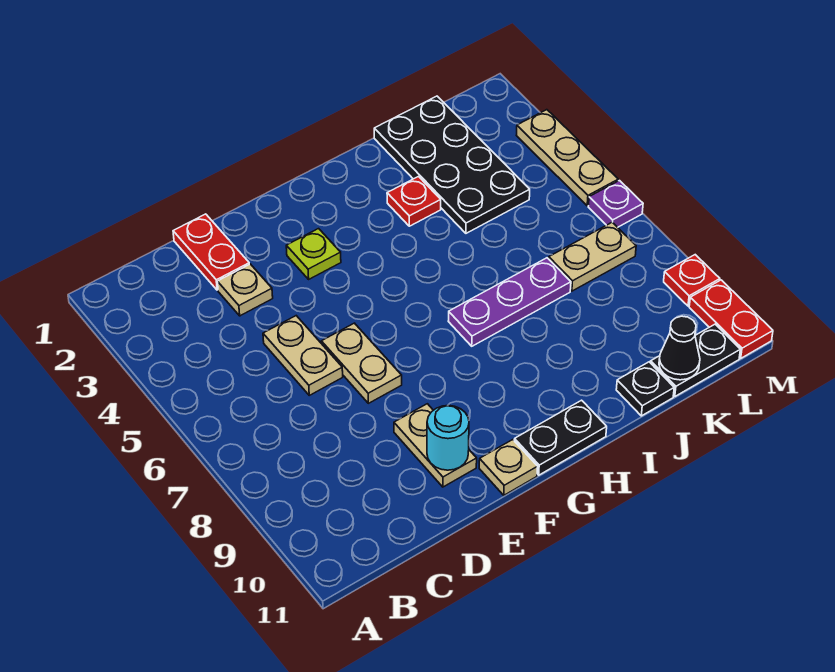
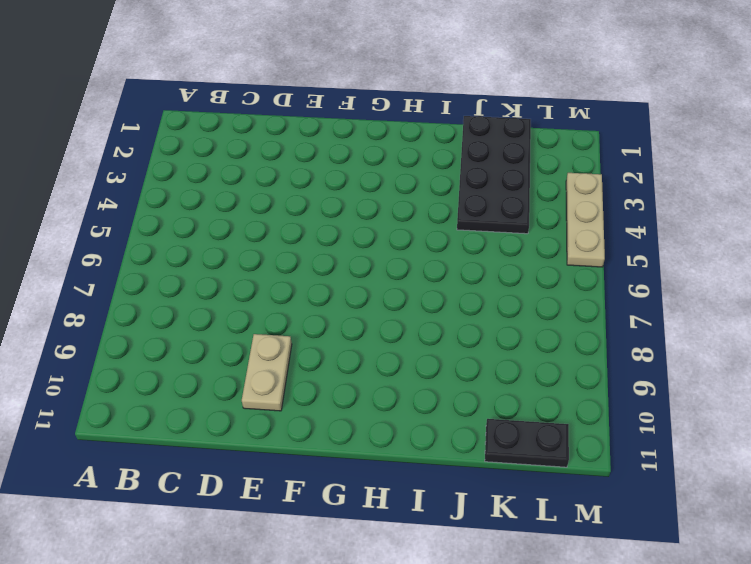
none -> red plate D1:D2 level 1
none -> tan plate D3 level 1
none -> tan plate D5:D6 level 1

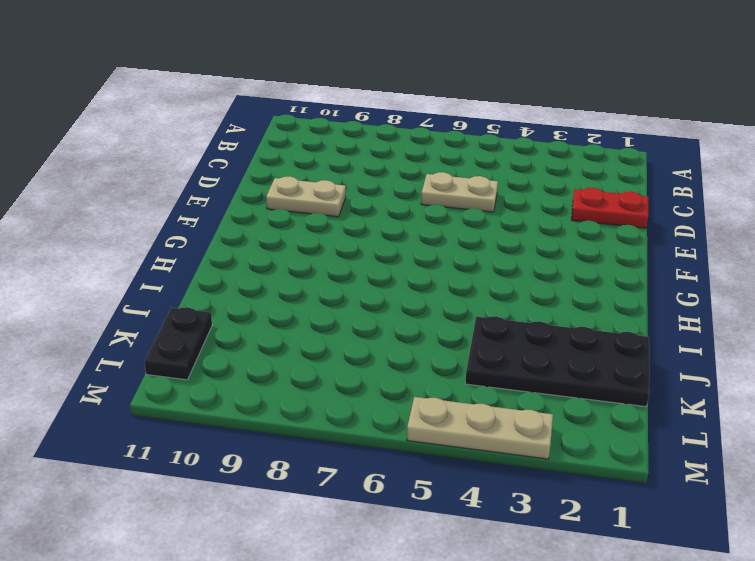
none -> tan plate D3 level 1
none -> tan plate E6:E7 level 1
none -> lime plate F3 level 1

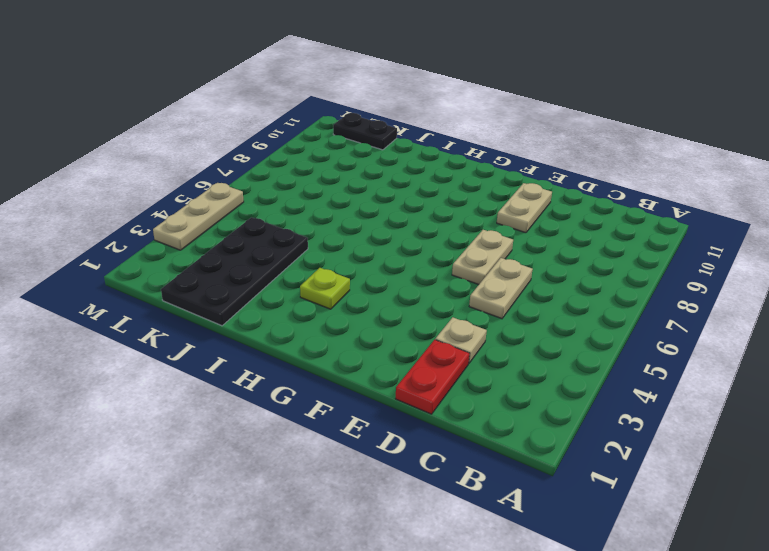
lime plate H3 level 1 -> lime plate F3 level 1
none -> tan plate F11 level 1
none -> black plate G11:H11 level 1
none -> purple plate H7:J7 level 1

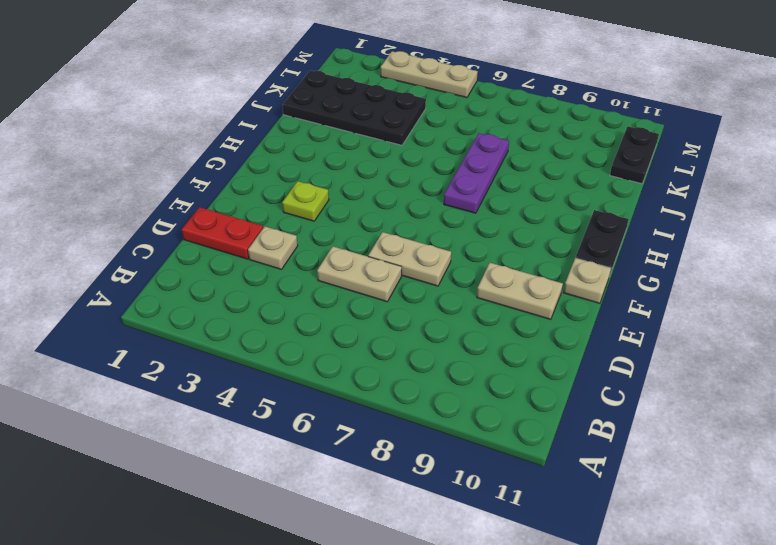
none -> red plate I3 level 1
none -> black plate J11 level 1
none -> tan plate K7:L7 level 1

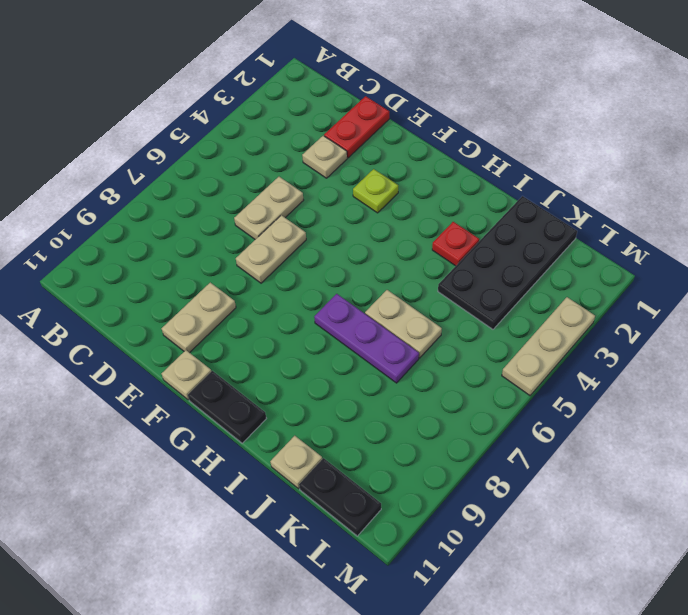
tan plate I6:J6 level 1 -> tan plate K7:L7 level 1
tan plate J11 level 1 -> black plate J11 level 1
none -> purple plate M6 level 1
none -> red plate M9 level 1
none -> red plate M10:M11 level 1

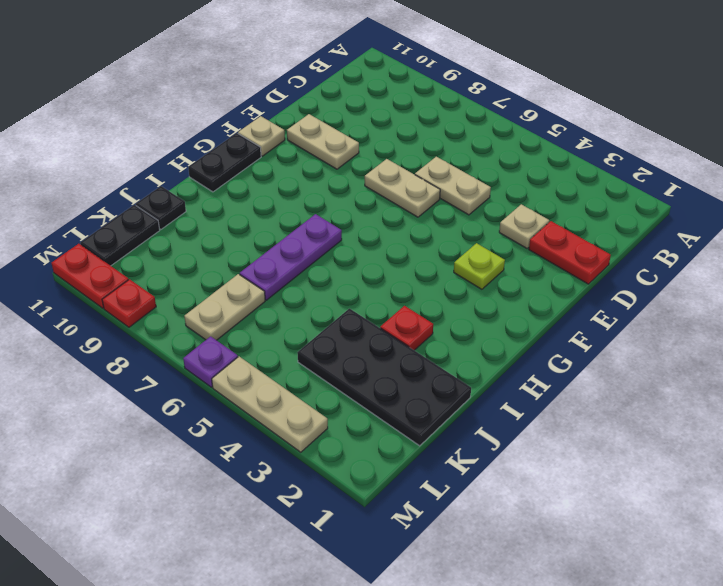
none -> cyan round brick E10 level 2
none -> black cone K11 level 2

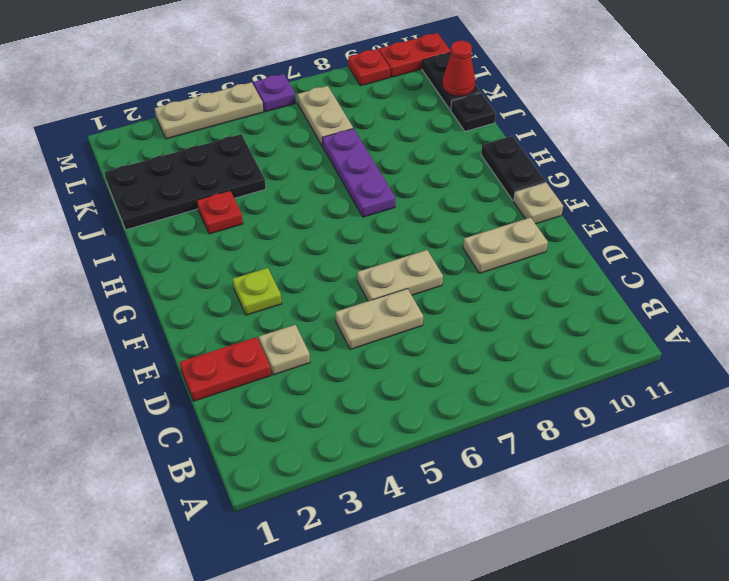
red cone K11 level 2 -> black cone K11 level 2
none -> cyan round brick E10 level 2

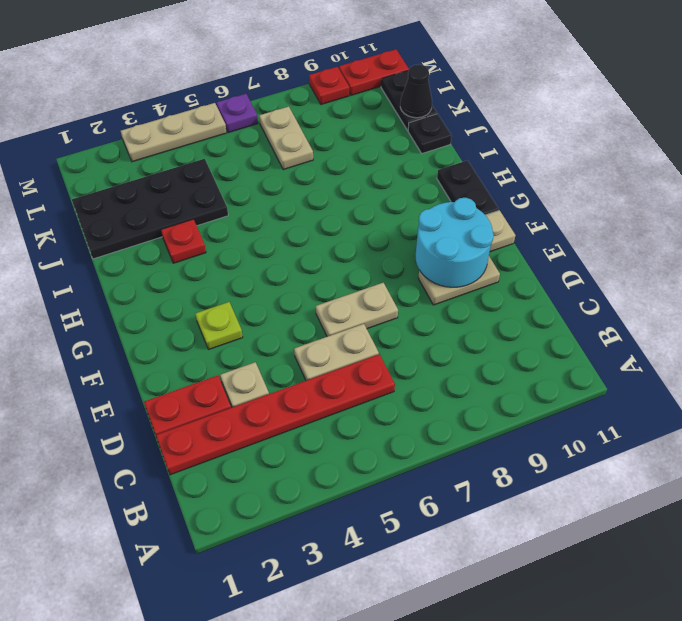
red plate C1:C6 level 1 -> none
cyan round brick E9:F10 level 2 -> cyan round brick E10 level 2
none -> purple plate H7:J7 level 1

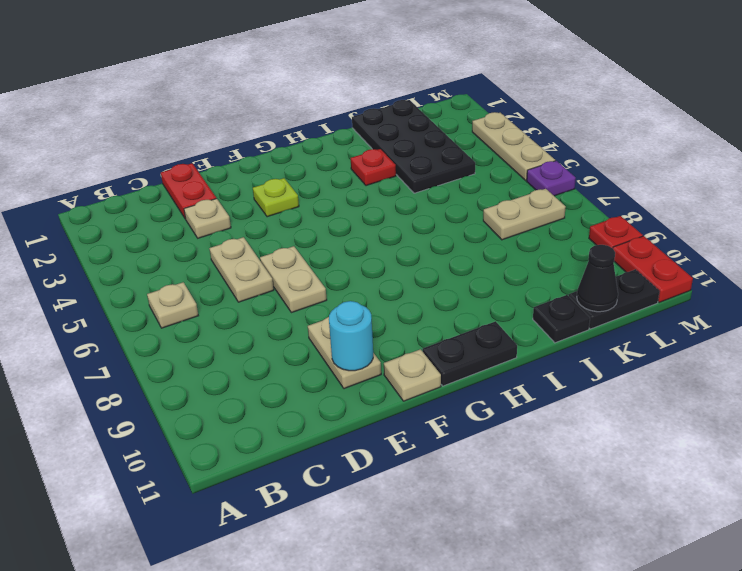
tan plate B6 level 1 -> none
none -> purple plate H7:J7 level 1

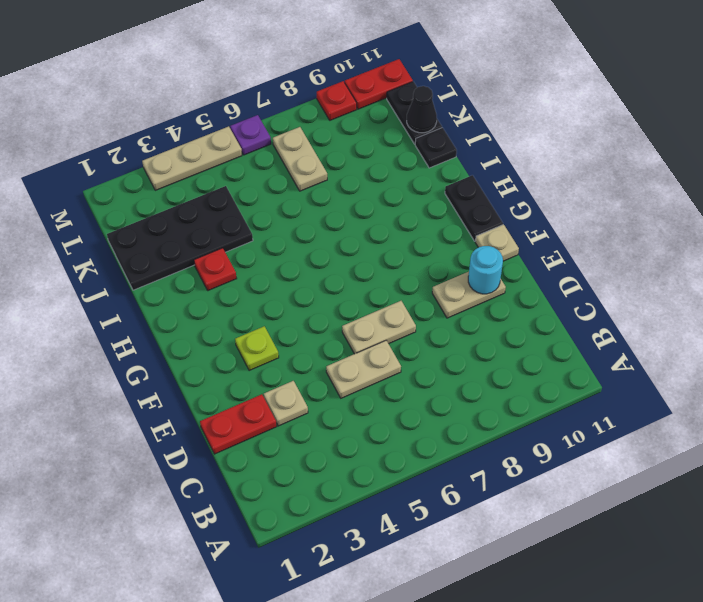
none -> purple plate H7:J7 level 1

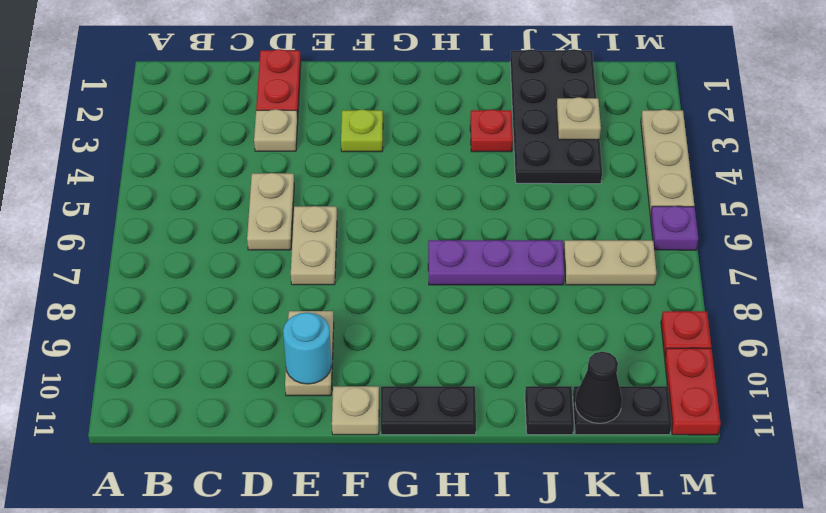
tan plate K3 level 2 -> none

